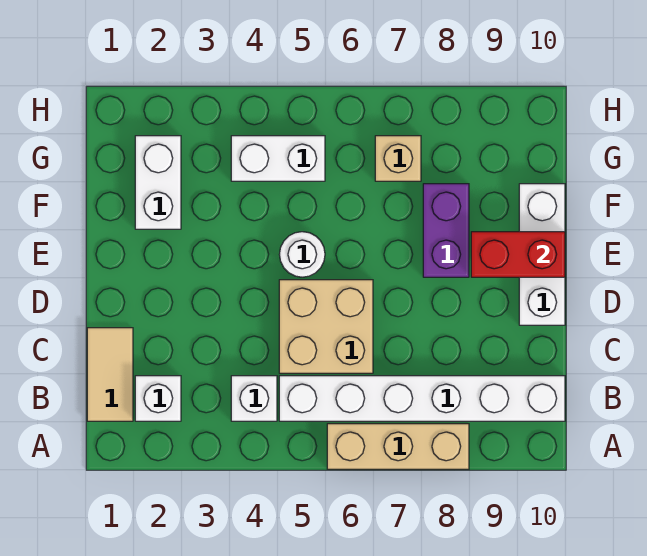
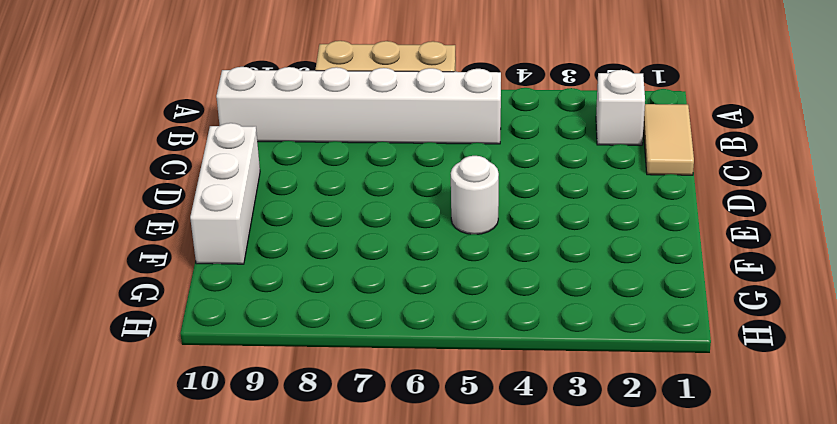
none -> white brick B4 level 1
none -> tan brick C5:D6 level 1
none -> purple brick E8:F8 level 1

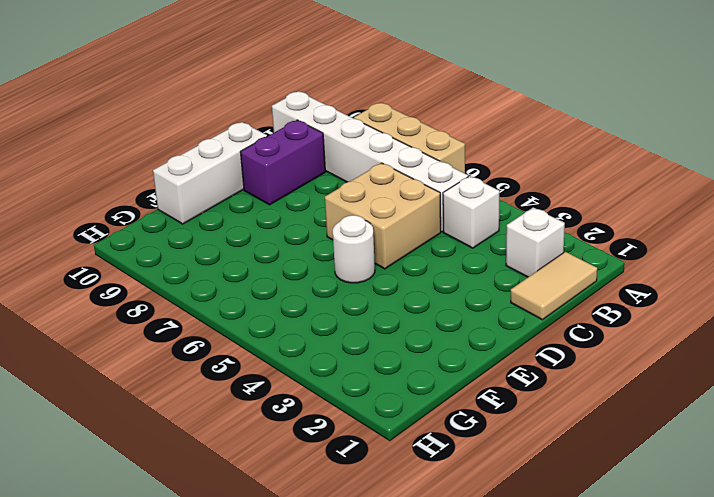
purple brick C9:D9 level 1 -> purple brick E8:F8 level 1
none -> white brick F2:G2 level 1
none -> white brick G4:G5 level 1
none -> tan brick G7 level 1

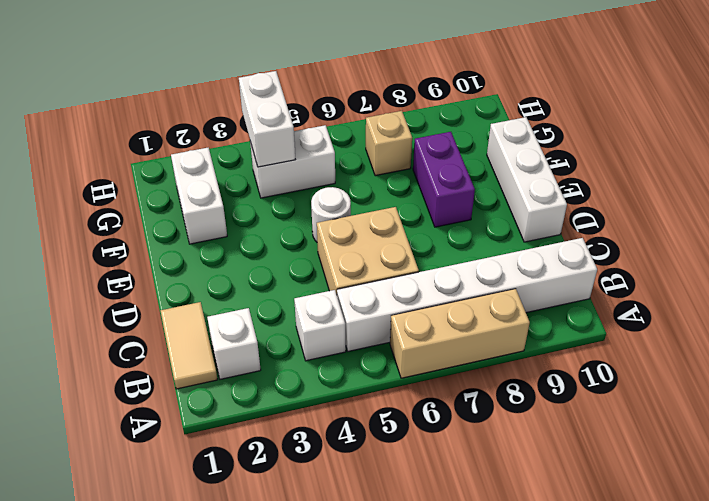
white brick G4:H4 level 2 -> none
none -> red brick E9:E10 level 2

